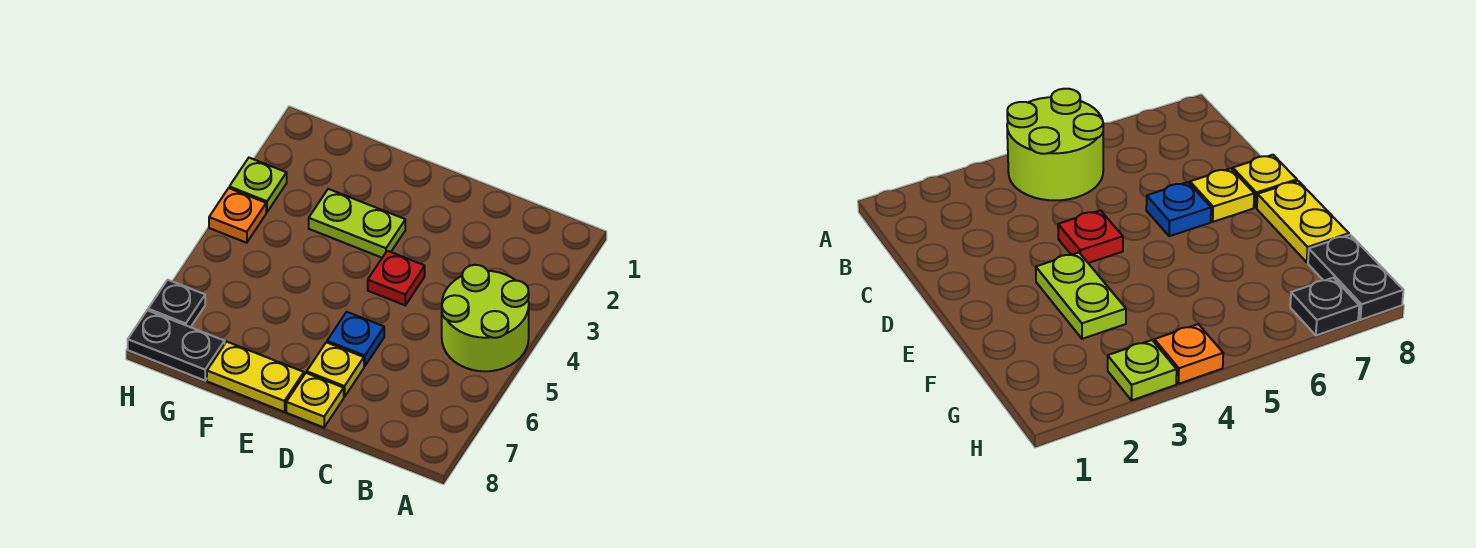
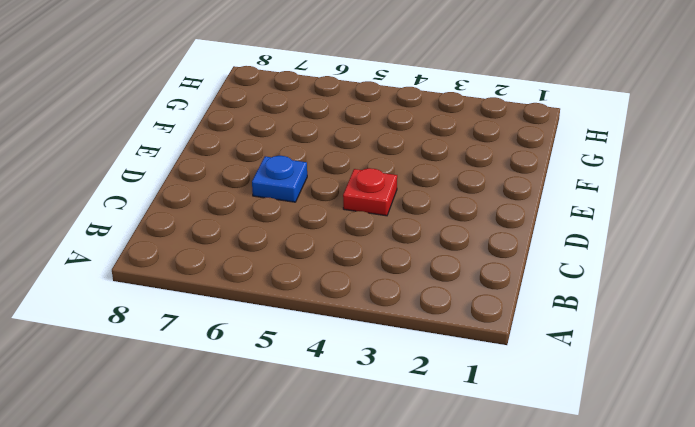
none -> lime round brick A4:B5 level 1
none -> yellow plate D7 level 1

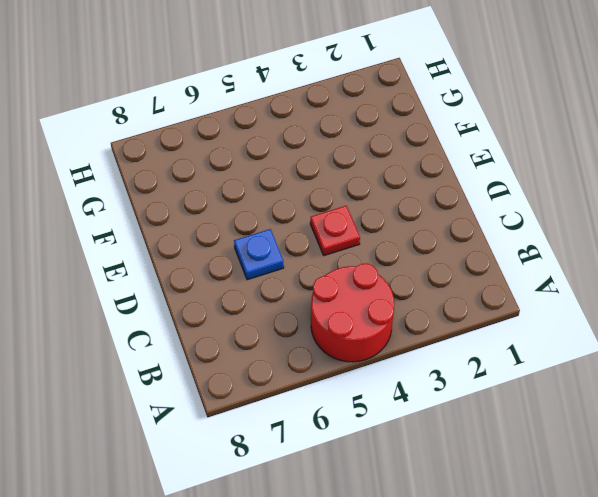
red round brick A4:B5 level 1 -> lime round brick A4:B5 level 1
none -> yellow plate D7 level 1
none -> yellow plate D8 level 1

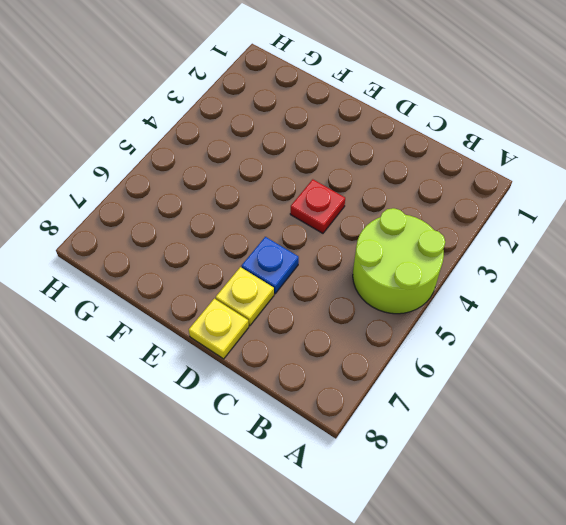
none -> lime plate E3:F3 level 1
none -> yellow plate E8:F8 level 1

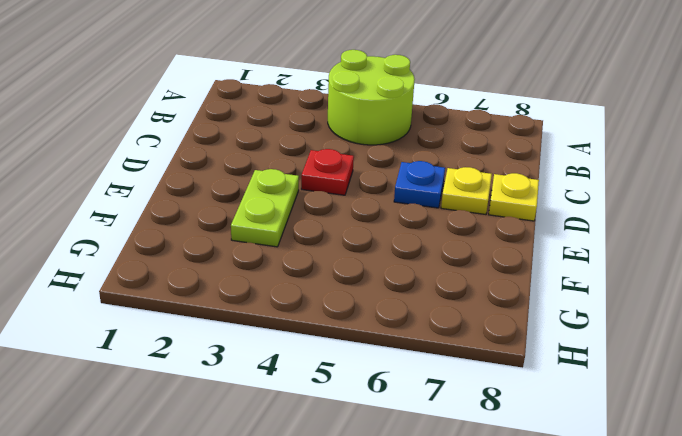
none -> yellow plate E8:F8 level 1
none -> black plate G8:H8 level 1

